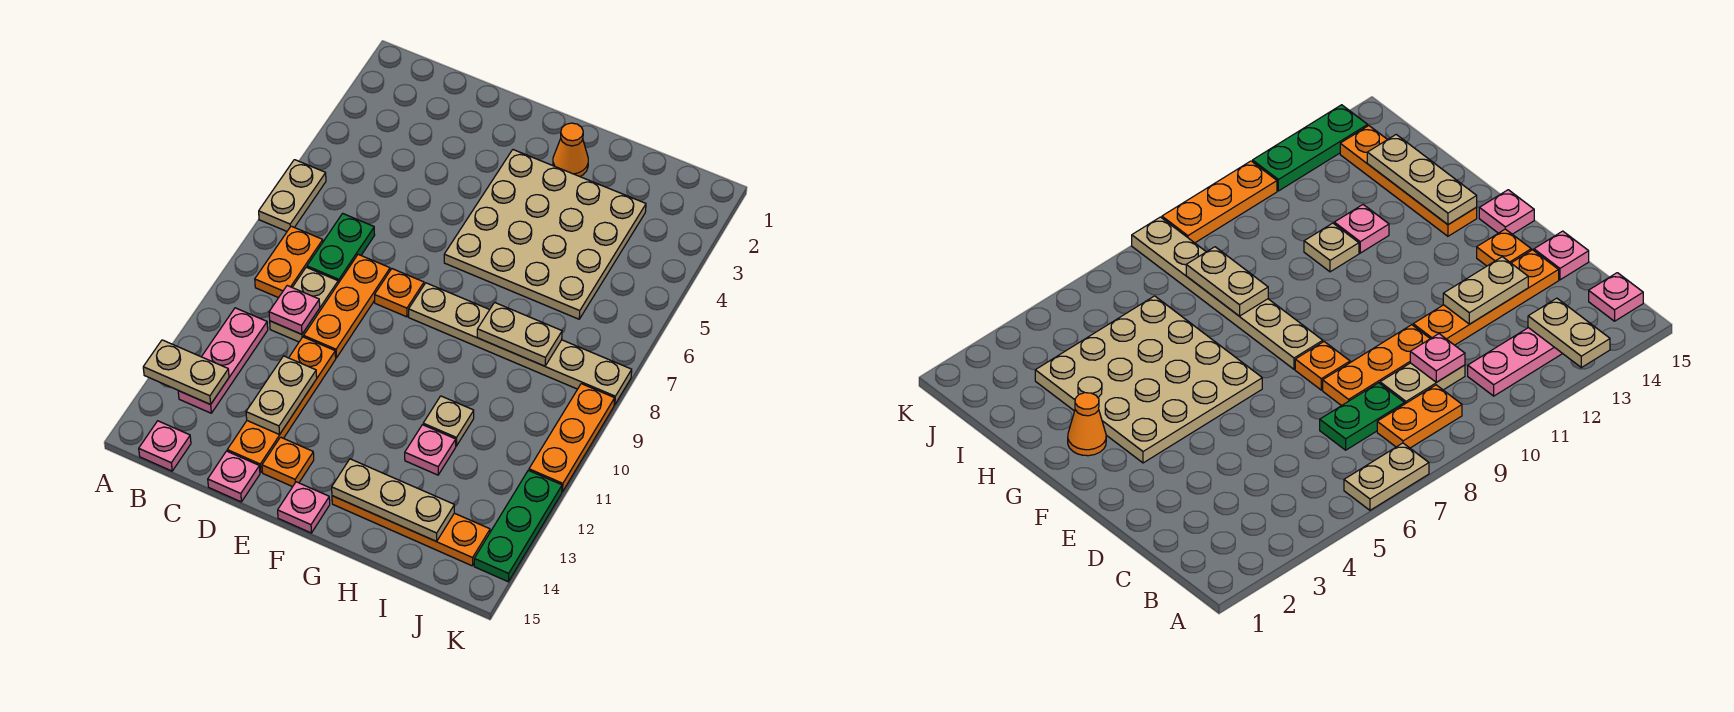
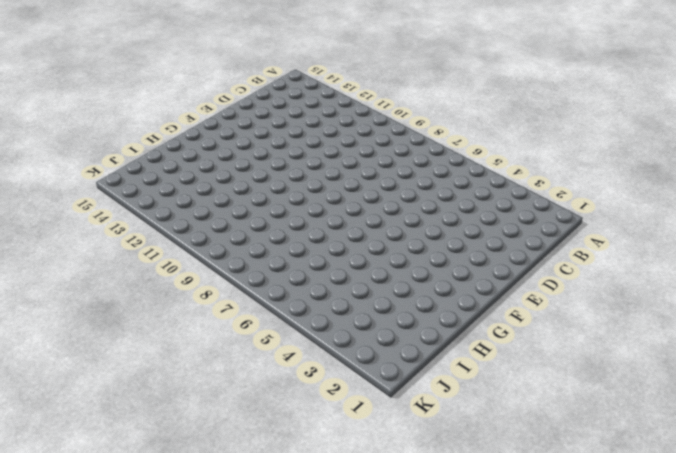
none -> tan plate A6:A7 level 1
none -> orange plate B8:B9 level 1
none -> pink plate B11:B13 level 1

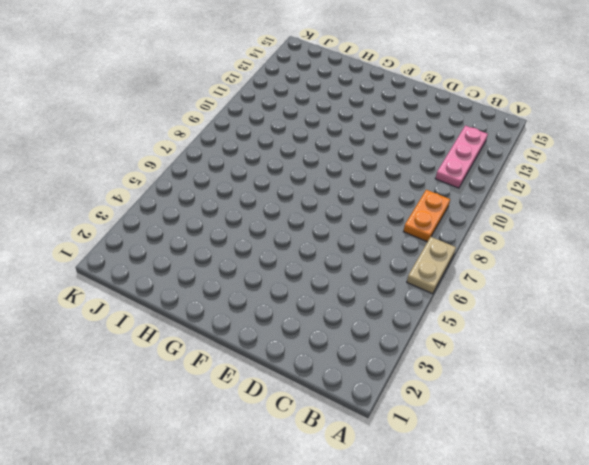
none -> pink plate B15 level 1
none -> green plate C7:C8 level 1
none -> tan plate C9:C10 level 1

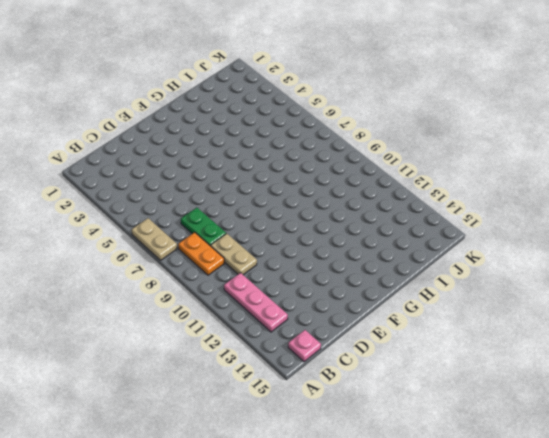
none -> orange plate D8:D10 level 1
none -> orange plate D11:D14 level 1
none -> pink plate D15 level 1

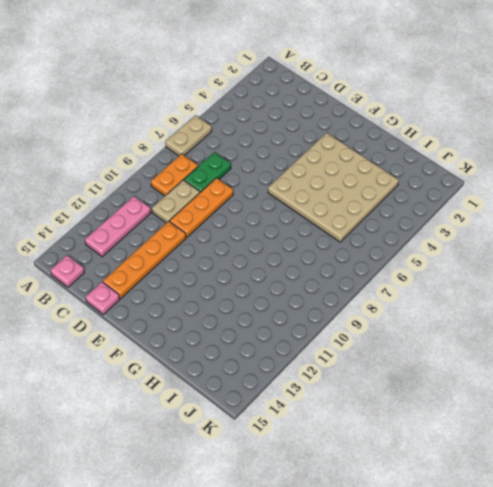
none -> orange plate E8 level 1
none -> orange plate E14 level 1
none -> tan plate F8:K8 level 1

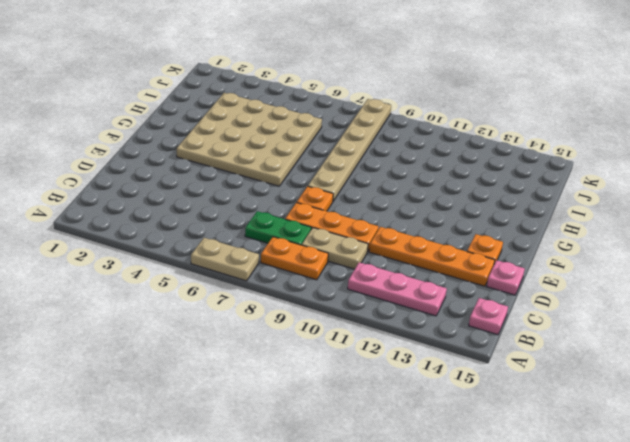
none -> pink plate F15 level 1
none -> orange cone G2 level 1
none -> orange plate G14:J14 level 1

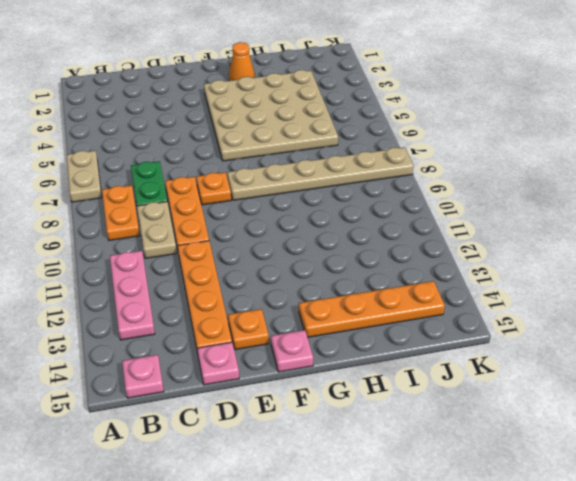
none -> tan plate H11 level 1
none -> pink plate H12 level 1
none -> orange plate K9:K11 level 1

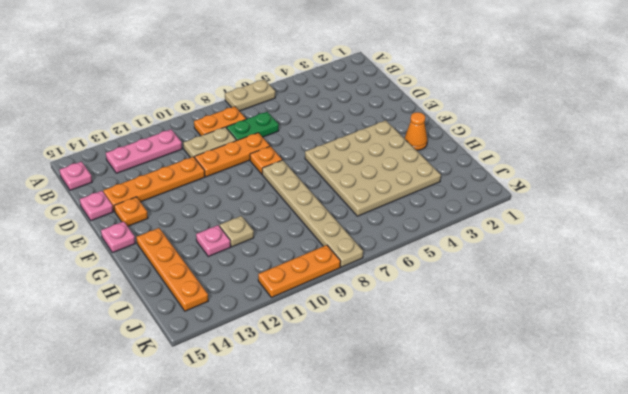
none -> green plate K12:K14 level 1
none -> tan plate A13:B13 level 2
none -> pink plate C10 level 2

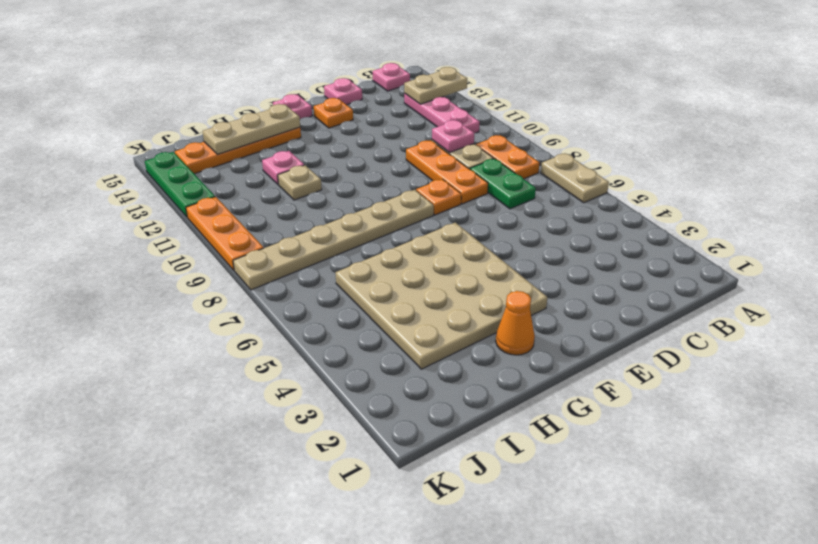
none -> orange plate D11:D14 level 1
none -> tan plate D12:D13 level 2
none -> tan plate H8:I8 level 2

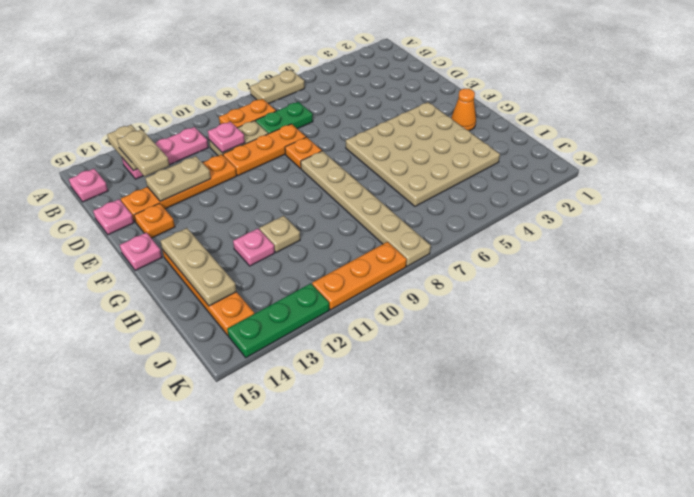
tan plate B13:C13 level 3 -> tan plate H8:I8 level 2

